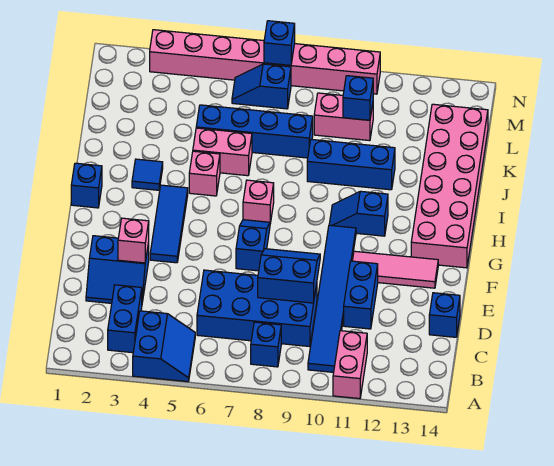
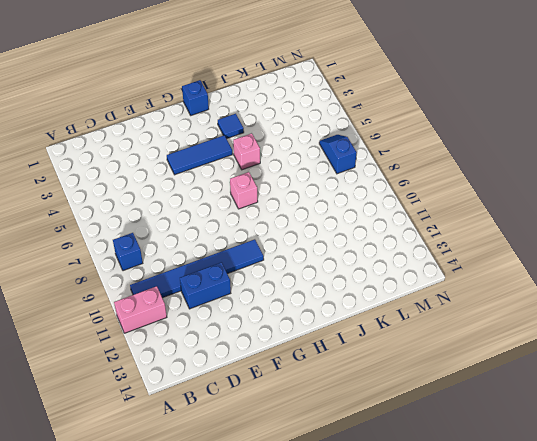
none -> blue slope A4:B5 level 1 top 4
none -> blue brick B3:C3 level 1
none -> blue brick C6:D9 level 1

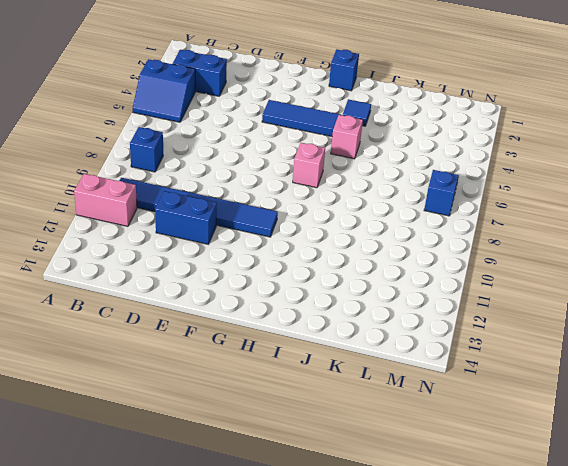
none -> blue brick C6:D9 level 1
none -> blue slope D2:E3 level 1 top E
none -> blue brick D14 level 1

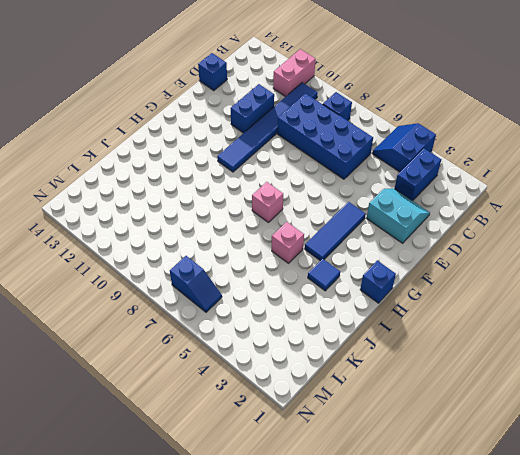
cyan slope D2:E3 level 1 top E -> blue slope D2:E3 level 1 top E
none -> blue slope F7:G7 level 1 top F
none -> pink tile F11:F13 level 1
none -> pink brick G13:L14 level 1

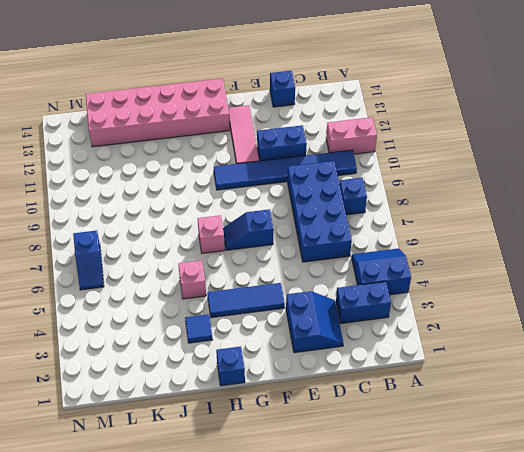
none -> blue slope H10:H11 level 1 top 11
none -> pink brick J5:J6 level 1
none -> blue brick J9:J11 level 1

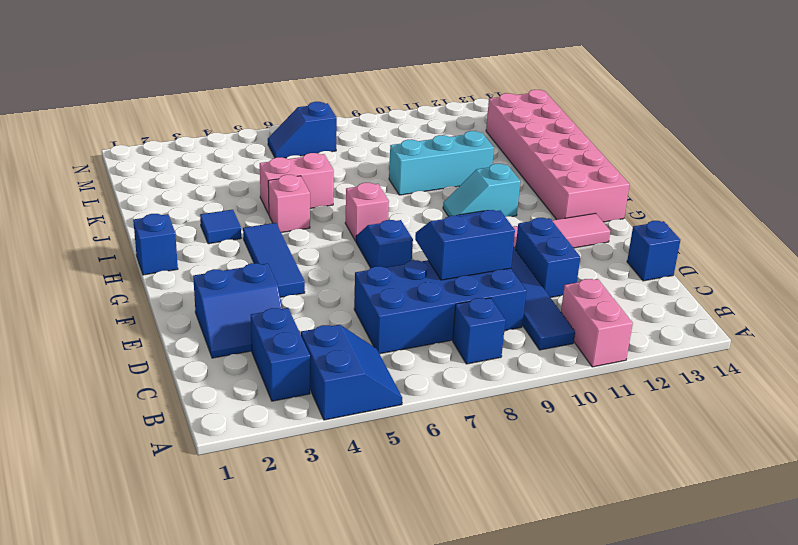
cyan slope H10:H11 level 1 top 11 -> blue slope H10:H11 level 1 top 11
cyan brick J9:J11 level 1 -> blue brick J9:J11 level 1
none -> blue brick K5:K8 level 1
none -> pink brick L9:L10 level 1
none -> pink brick N3:N10 level 1

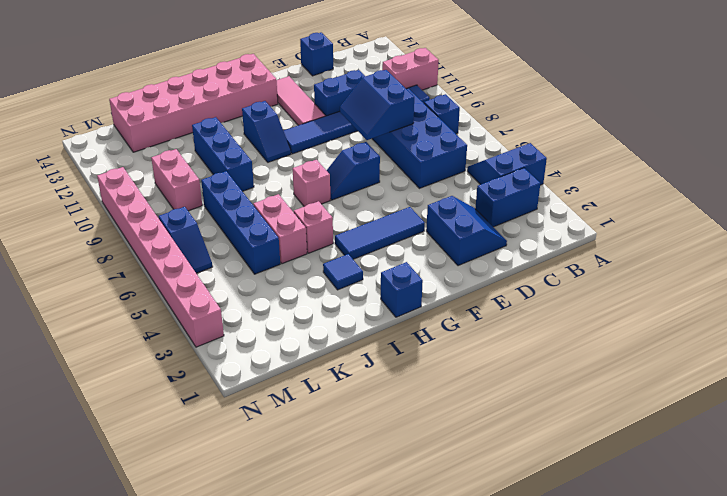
none -> pink brick E3 level 2
none -> blue brick L10 level 2
none -> blue brick N7 level 2

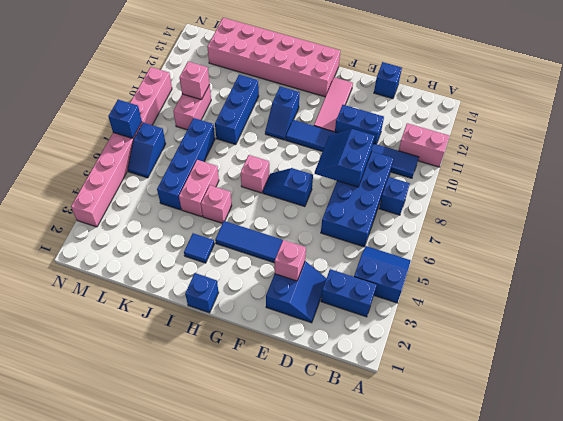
pink brick L10 level 2 -> blue brick L10 level 2

